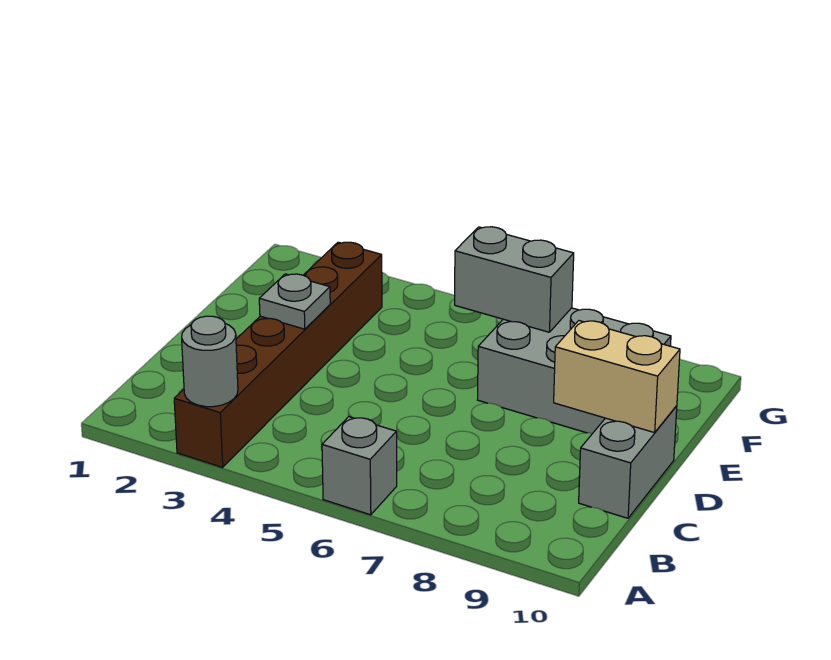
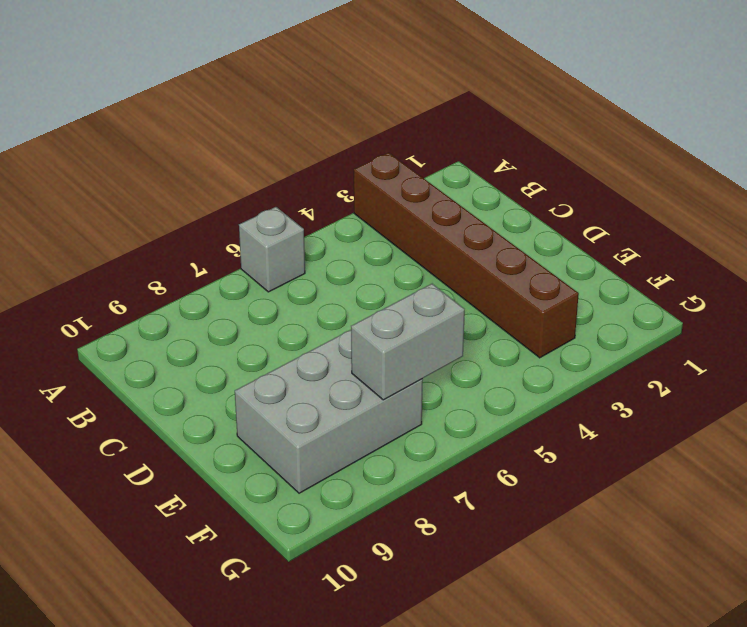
none -> grey brick C10:D10 level 1
none -> grey round brick A3 level 2

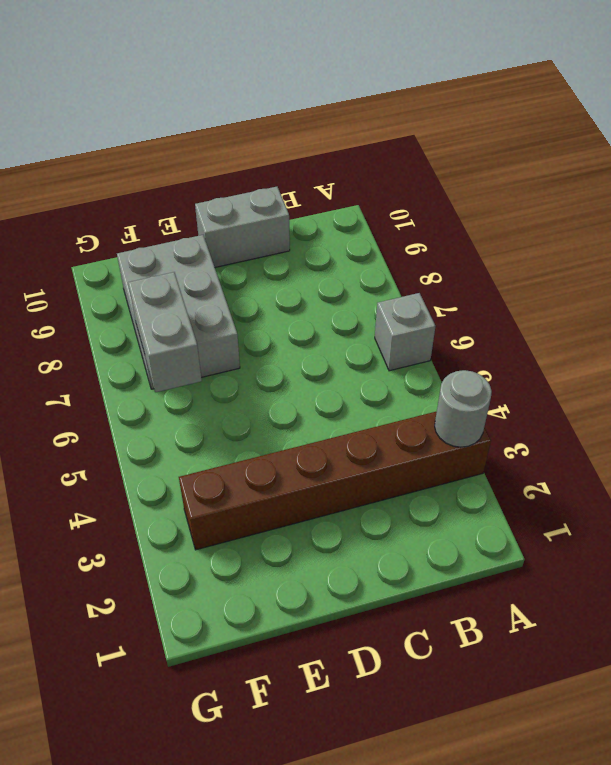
none -> grey plate D3 level 2
none -> tan brick D9:D10 level 2

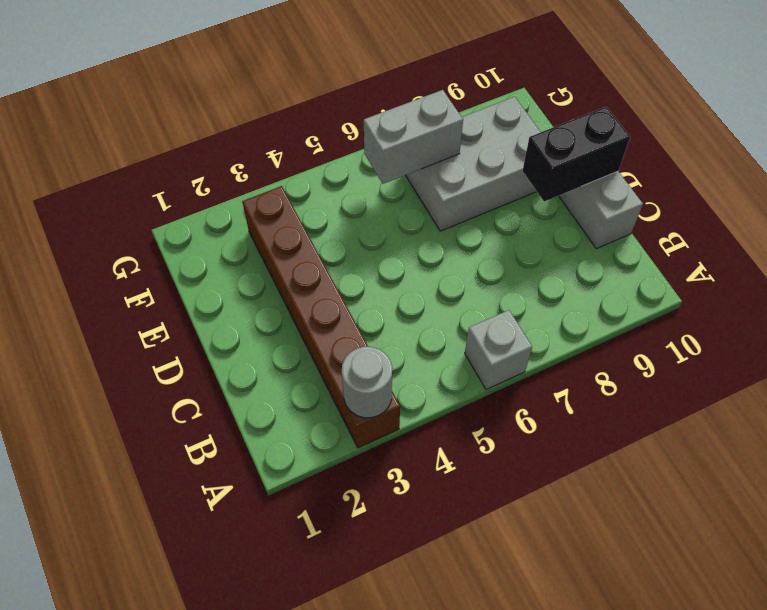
black brick D9:D10 level 2 -> tan brick D9:D10 level 2
none -> grey plate D3 level 2

